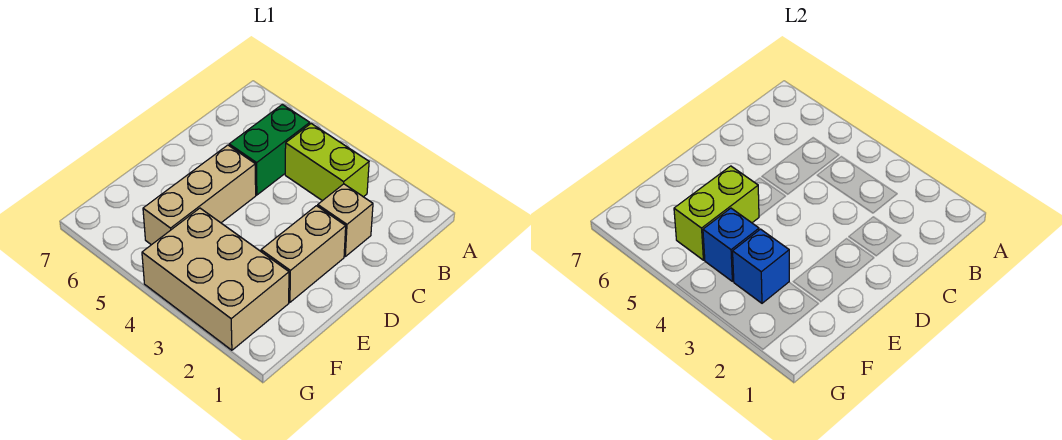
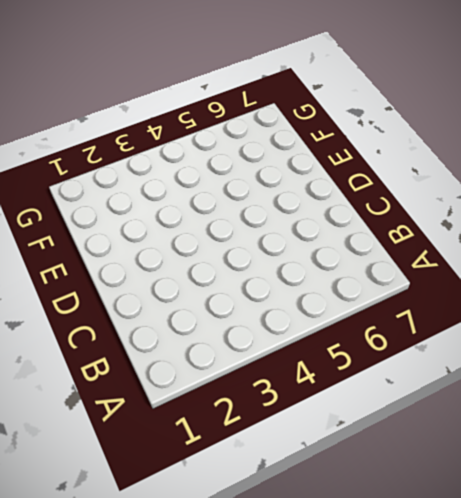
none -> lime brick B3:B4 level 1
none -> green brick B5:C5 level 1

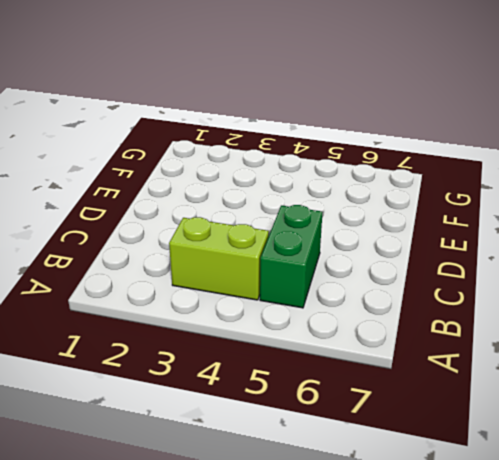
none -> tan brick C2 level 1
none -> tan brick D2:E2 level 1

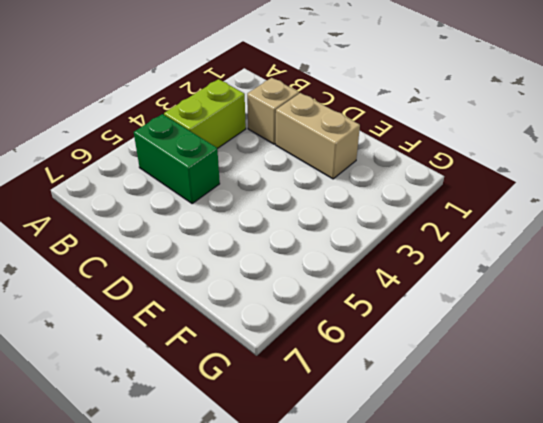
none -> tan brick D5:F5 level 1
none -> tan brick F2:G4 level 1

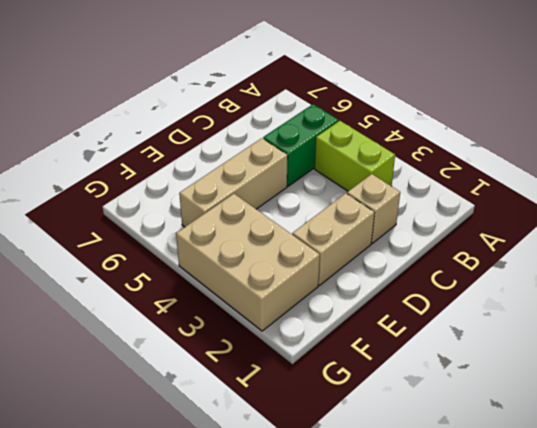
none -> lime brick E5:F5 level 2
none -> blue brick F3 level 2

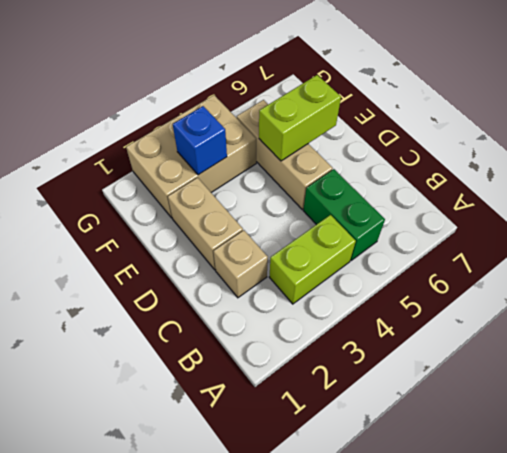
lime brick E5:E6 level 2 -> lime brick E5:F5 level 2
none -> blue brick F4 level 2

